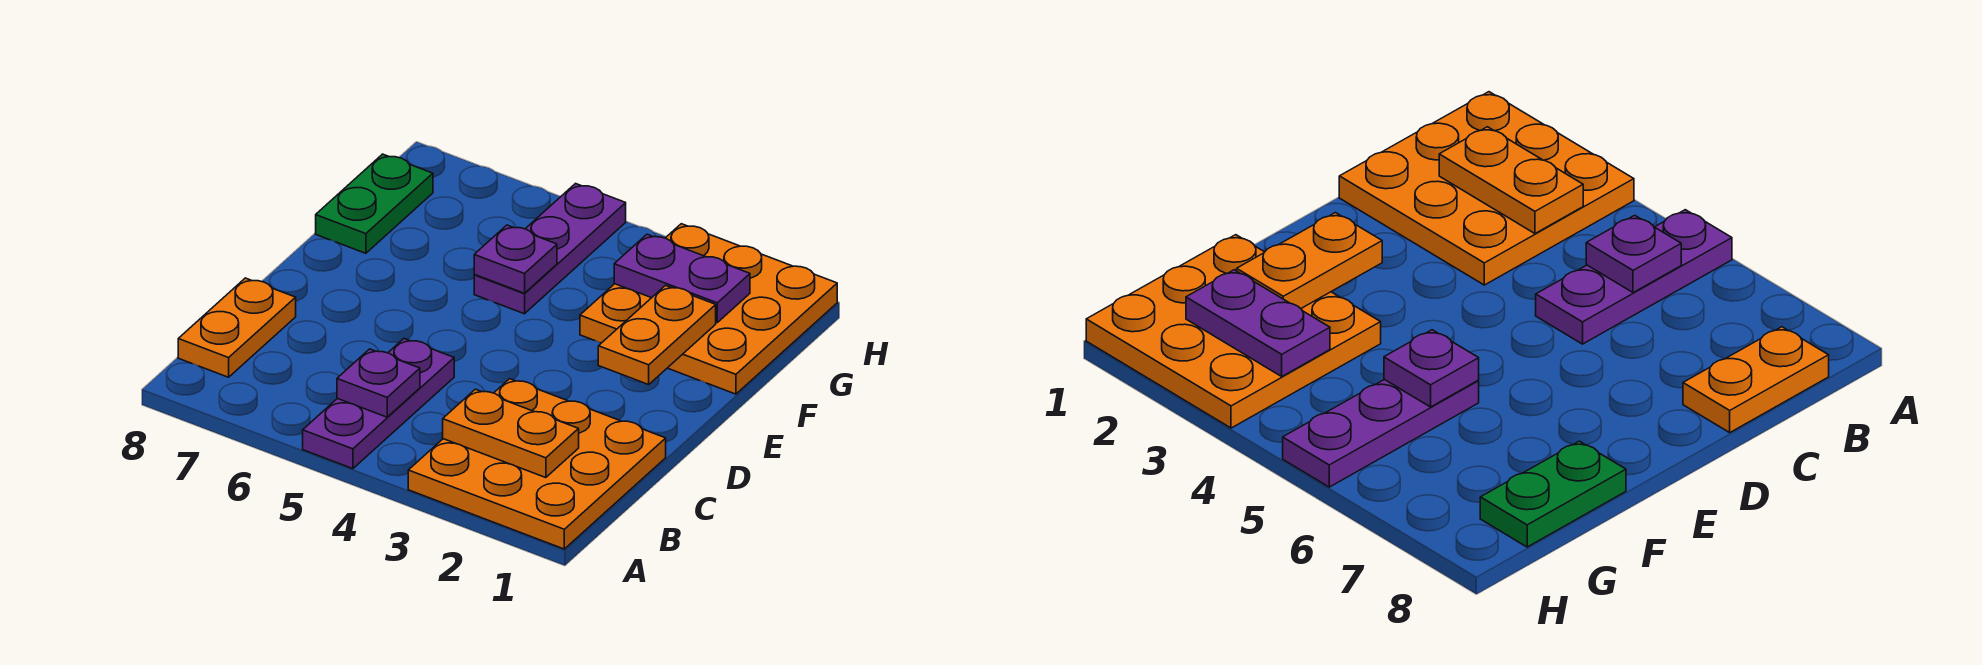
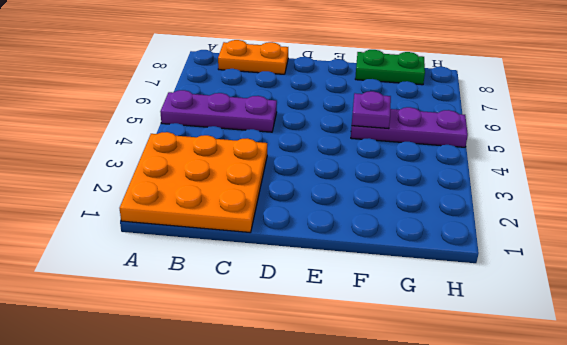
none -> orange plate F1:H3 level 1
none -> orange plate B2:B3 level 2

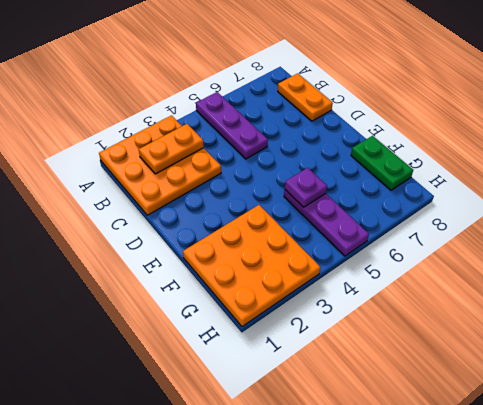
none -> purple plate B5 level 2
none -> orange plate E2:F2 level 2

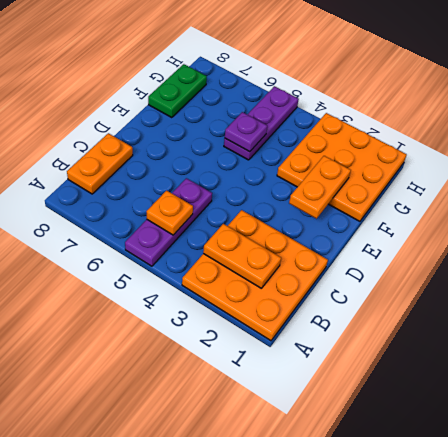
orange plate B5 level 2 -> purple plate B5 level 2
none -> purple plate G2:G3 level 2

